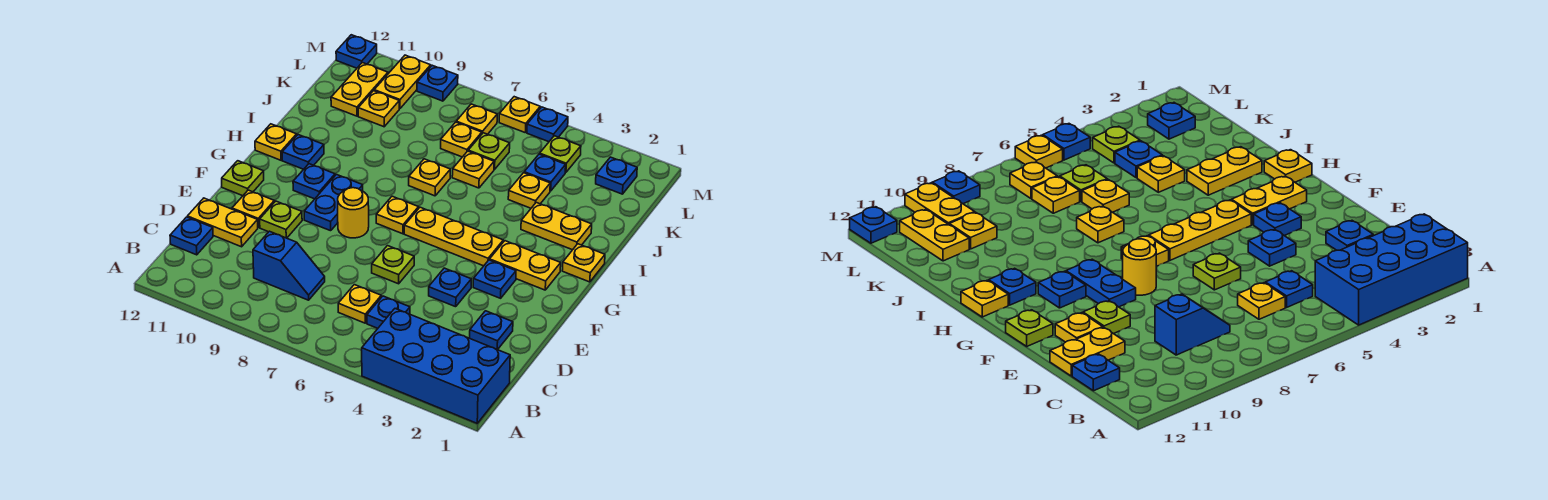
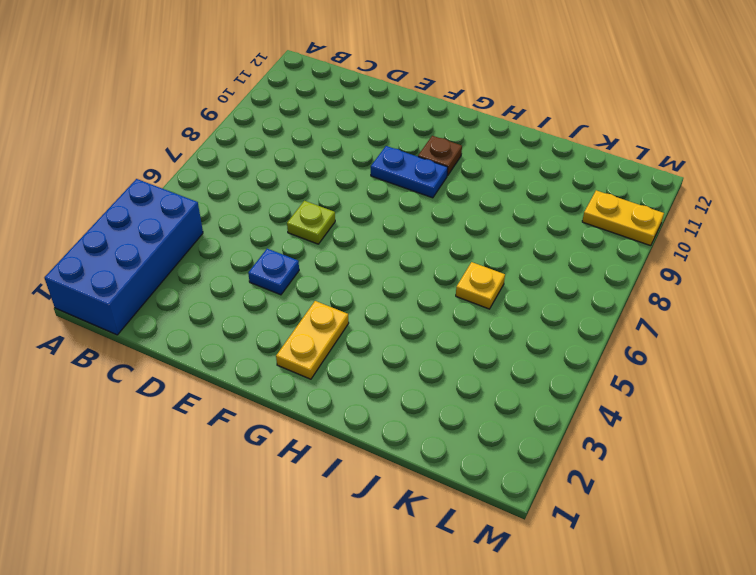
brown plate G10 level 1 -> blue plate G10 level 1
none -> blue plate C5 level 1
none -> yellow plate C6 level 1
none -> blue slope C8:C9 level 1 top 9
none -> blue plate C12 level 1

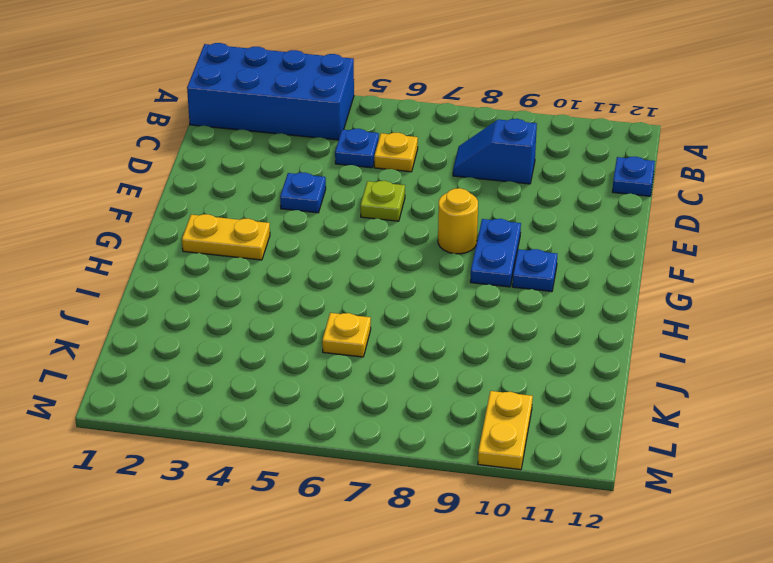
none -> blue plate D2 level 1
none -> yellow plate D11:D12 level 1
none -> lime plate E10 level 1
none -> yellow plate E11 level 1

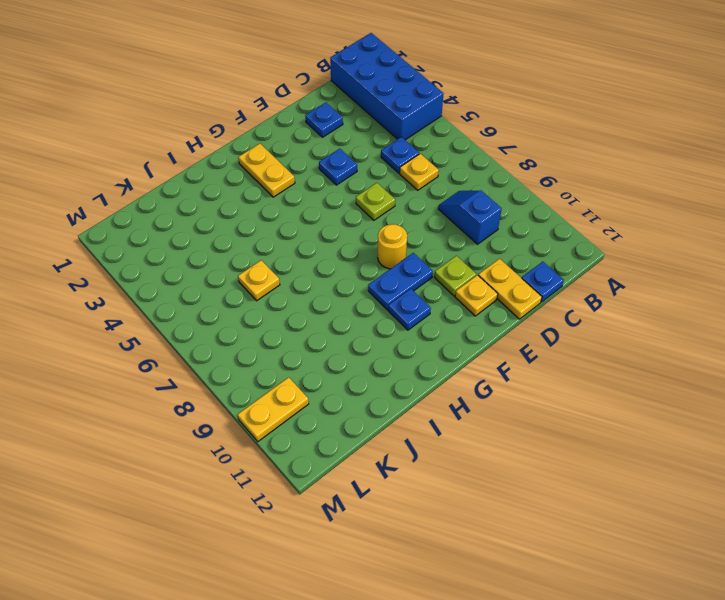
none -> blue plate F3 level 1
none -> lime plate F12 level 1
none -> yellow plate G4:G6 level 1
none -> yellow plate G7 level 1

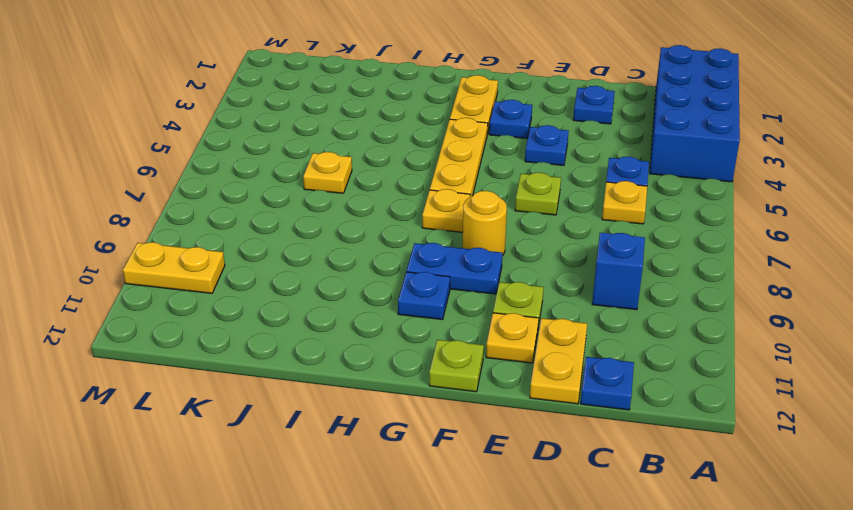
none -> yellow plate H1 level 1
none -> blue plate H11 level 1
none -> yellow plate H12 level 1
none -> yellow plate I2:I3 level 1

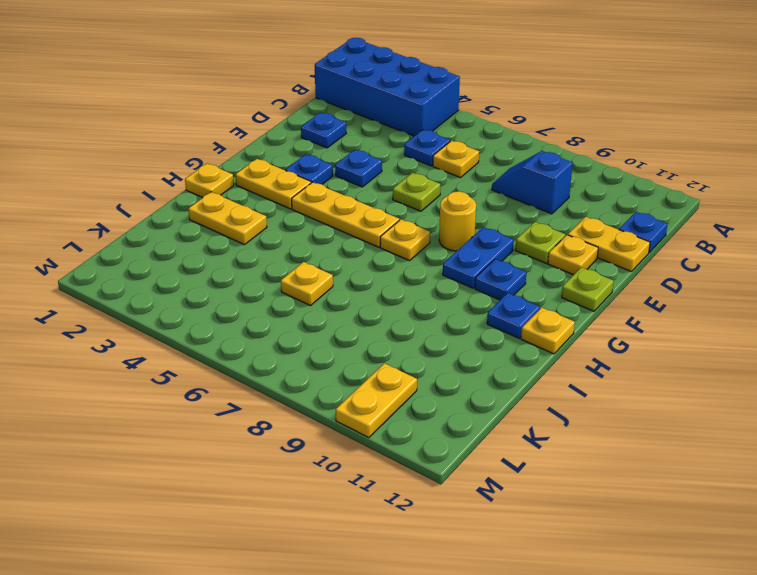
none -> yellow plate I7 level 1
none -> yellow plate J4 level 1
none -> blue plate K4 level 1
none -> lime plate K6 level 1

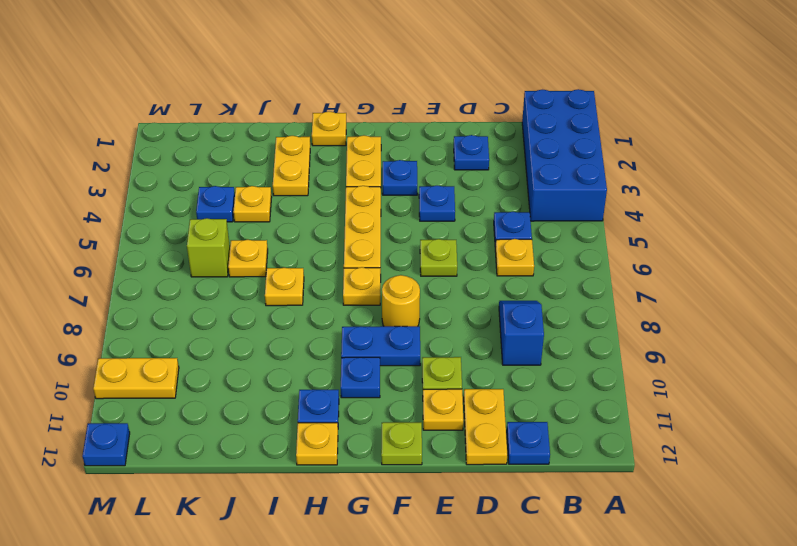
lime brick K6 level 1 -> lime plate K6 level 1
none -> yellow plate K7 level 1
none -> yellow plate K10 level 1
none -> yellow plate K11:L11 level 1
none -> blue plate L2 level 1

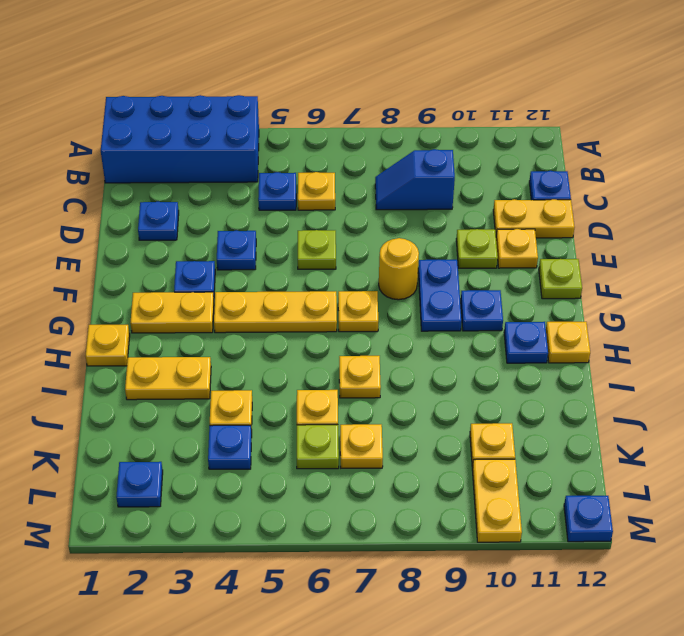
none -> yellow plate K11:L11 level 1
none -> lime plate L4 level 1
none -> yellow plate L7 level 1
none -> blue plate M5 level 1

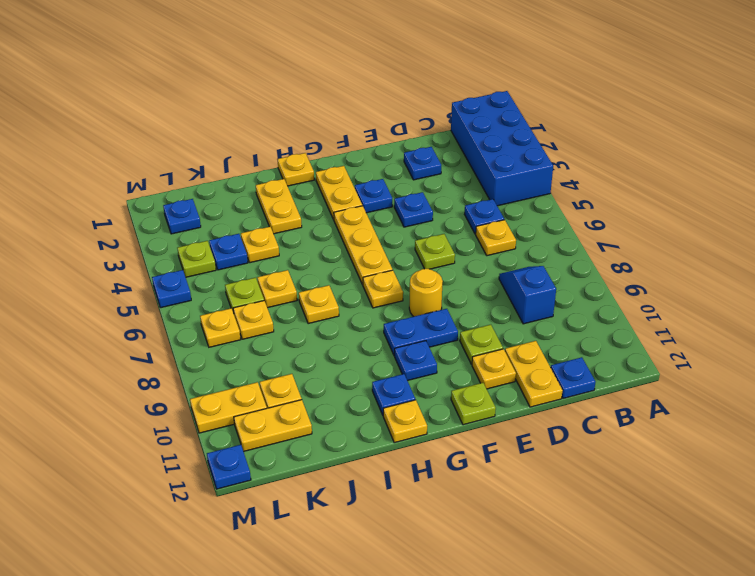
none -> yellow plate M6 level 1
none -> blue plate M9 level 1

